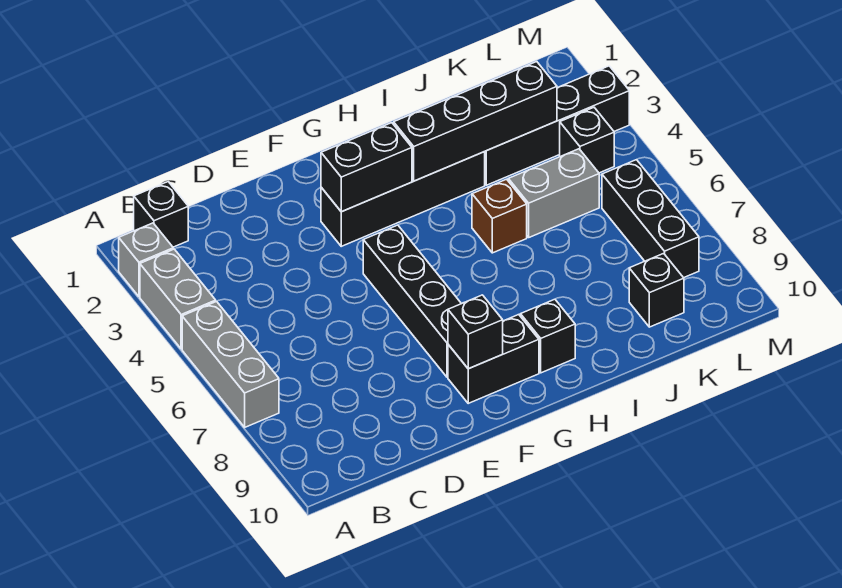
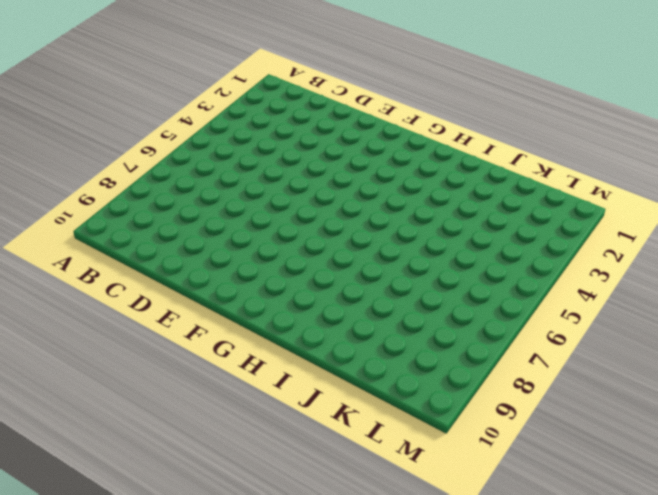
none -> grey brick A2 level 1
none -> grey brick A3:A4 level 1
none -> grey brick A5:A7 level 1

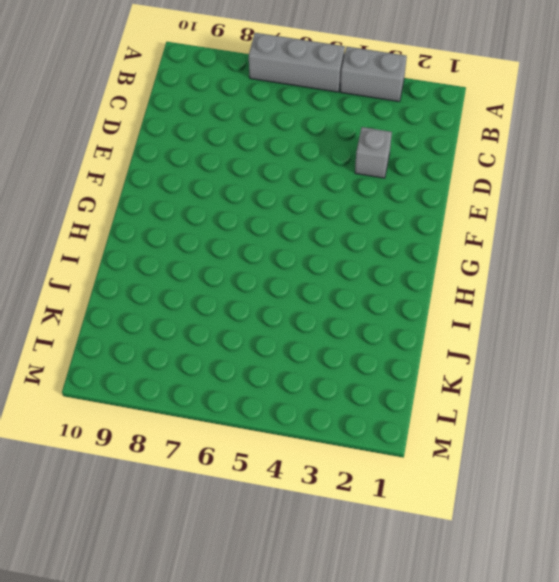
grey brick D3 level 1 -> grey brick A2 level 1
none -> black brick B1 level 1
none -> black brick F3:I3 level 1
none -> black brick F5:F8 level 1

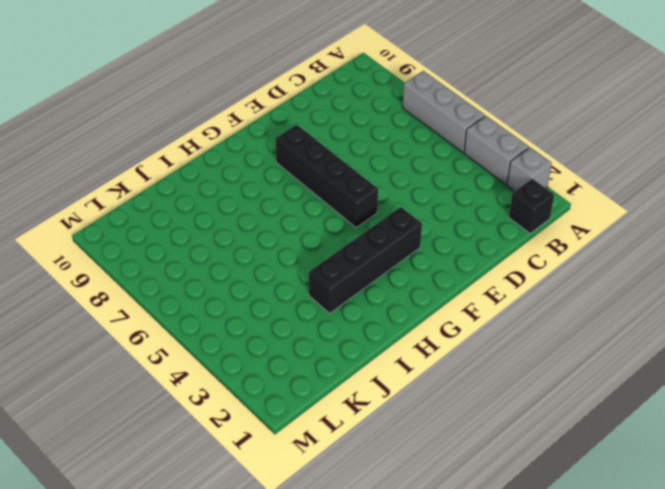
none -> black brick F9:G9 level 1
none -> black brick H9 level 1
none -> brown brick I5 level 1

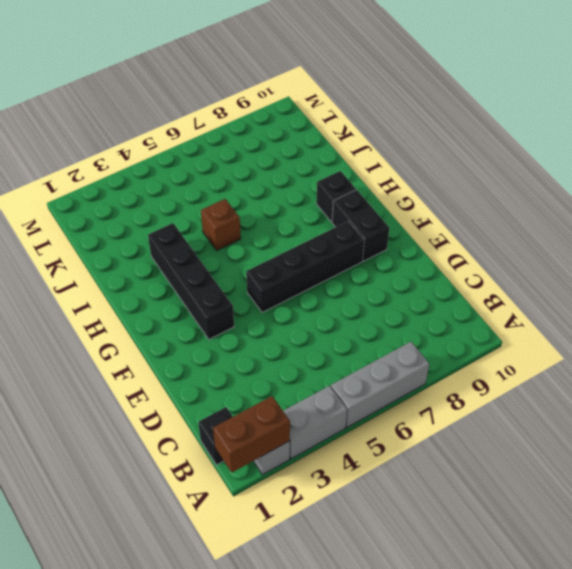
brown brick A1:A2 level 2 -> none
none -> black brick J3:M3 level 1
none -> grey brick J5:K5 level 1
none -> black brick K9 level 1

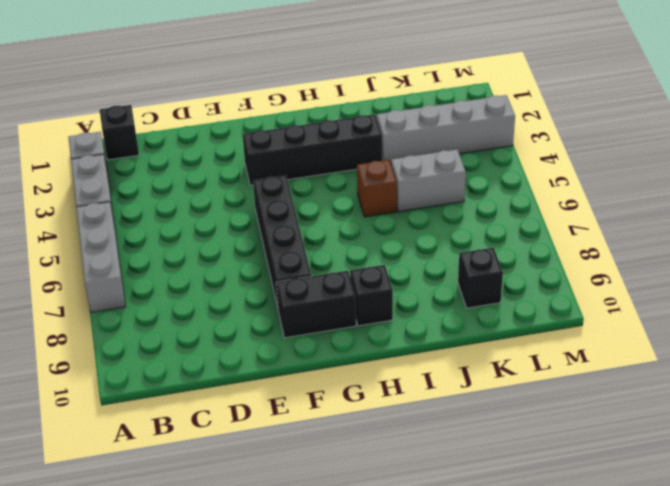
grey brick J3:M3 level 1 -> black brick J3:M3 level 1
none -> black brick L4 level 1
none -> black brick L6:L8 level 1
none -> black brick F3:G3 level 2

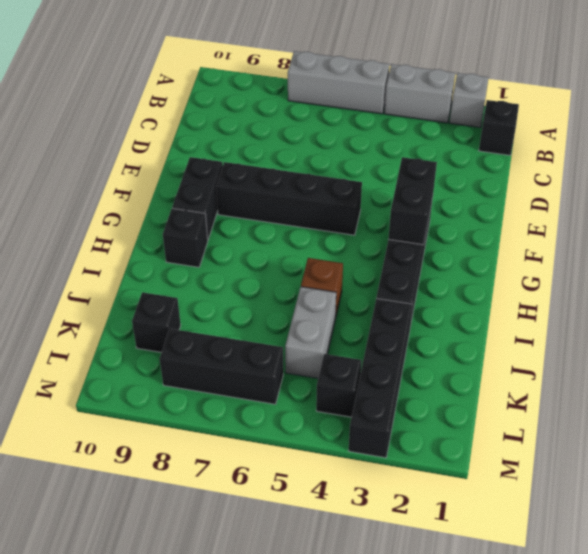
none -> black brick F9 level 2
none -> black brick H3:K3 level 2

